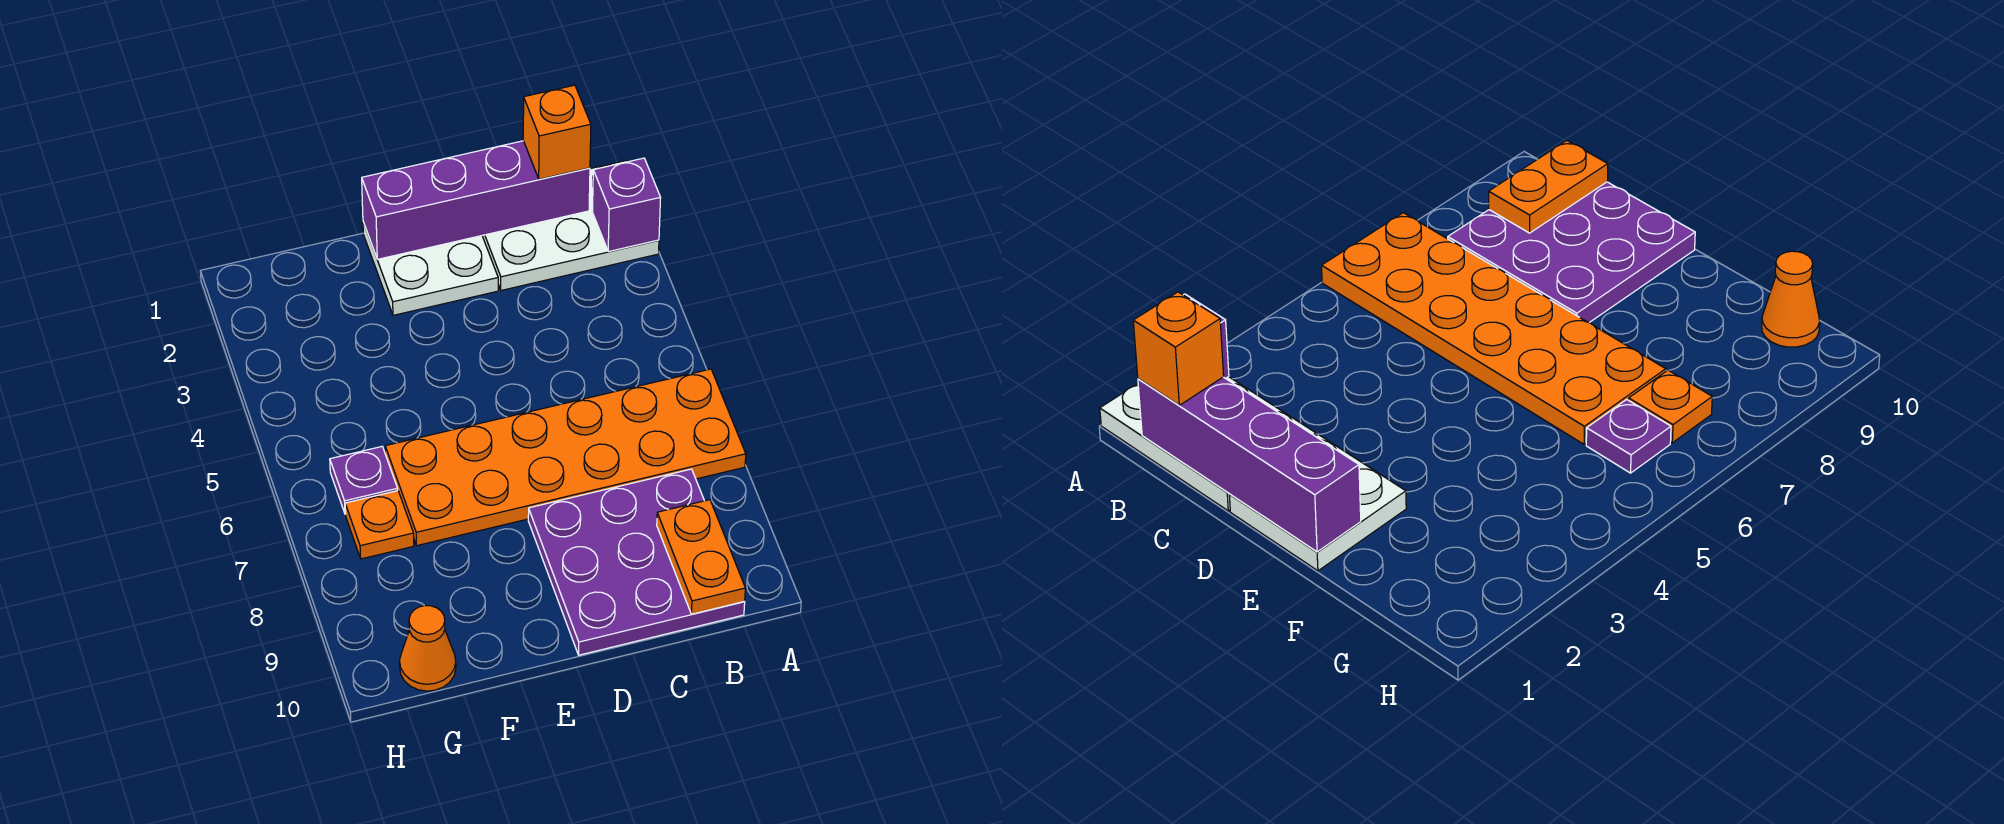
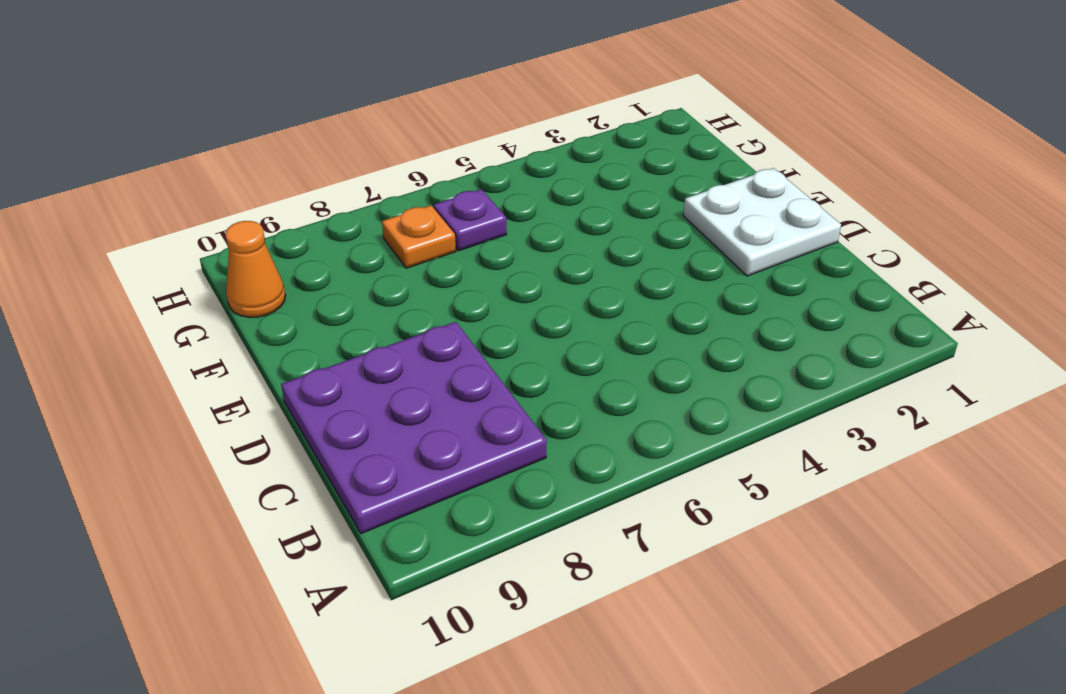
none -> white plate A1:C2 level 1
none -> orange plate A6:F7 level 1

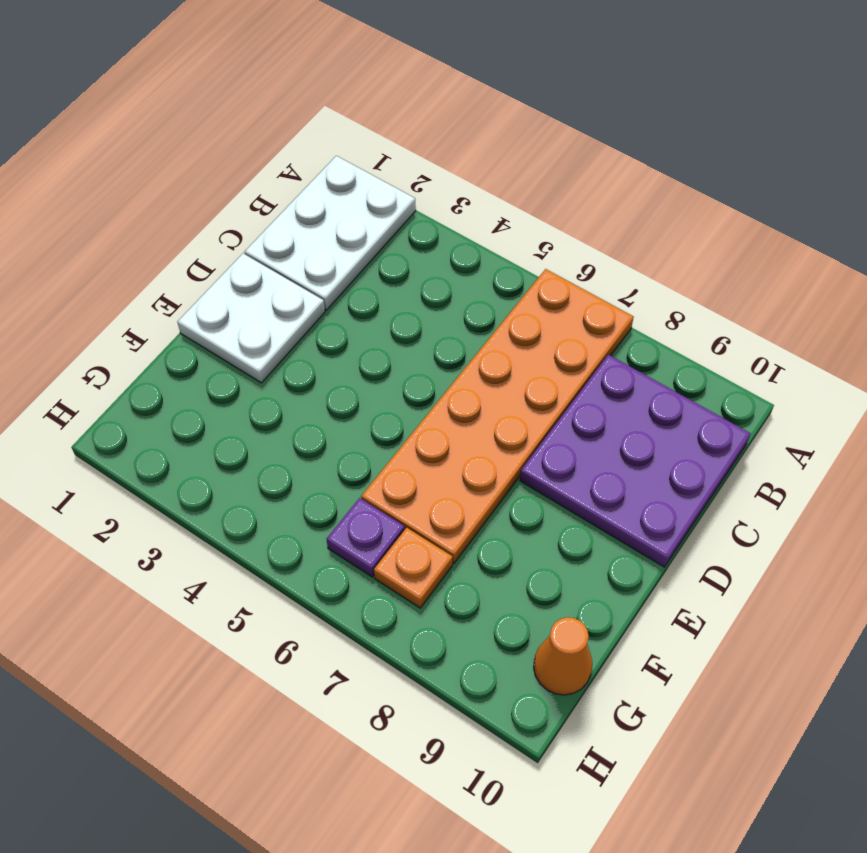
none -> purple brick A2 level 2
none -> purple brick B1:E1 level 2

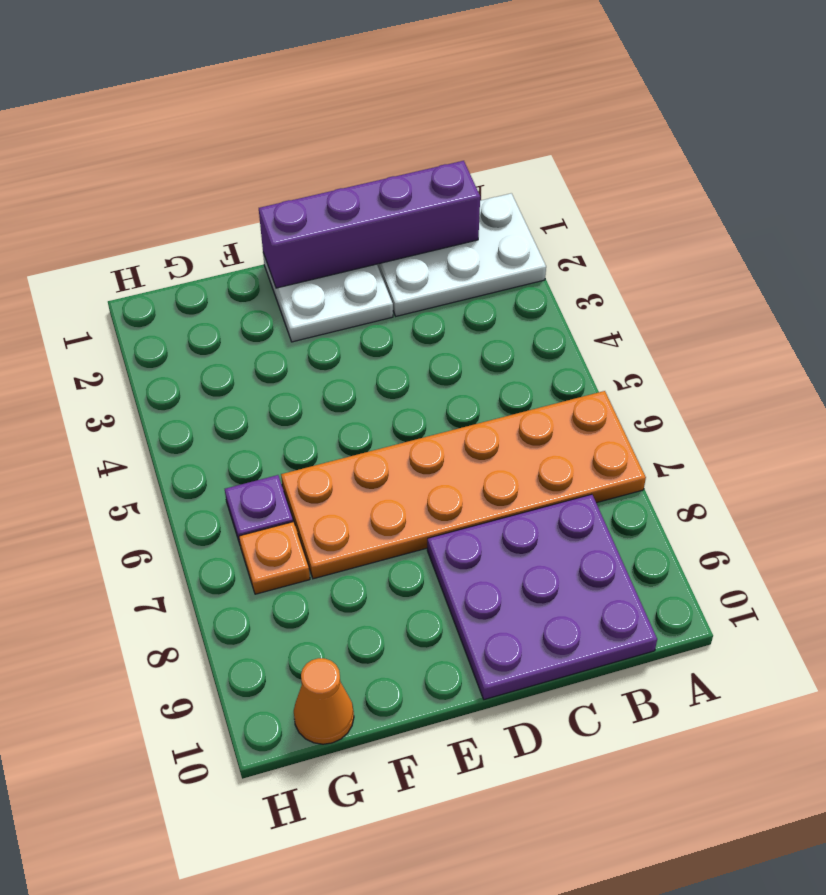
none -> purple brick A2 level 2
none -> orange plate B9:B10 level 2

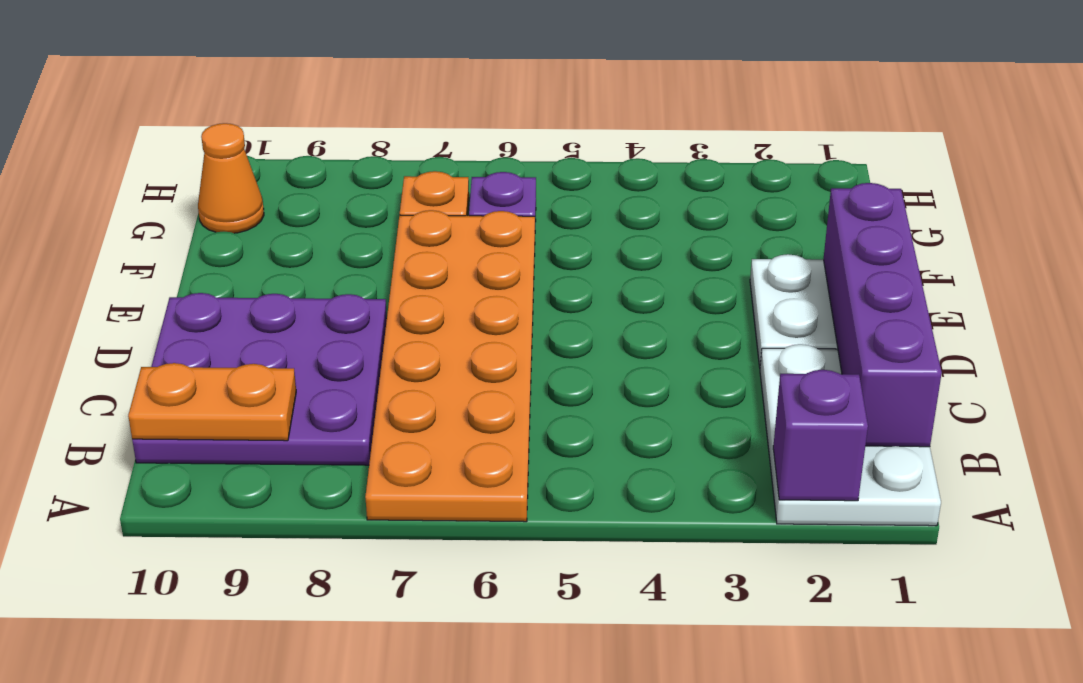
none -> orange brick B1 level 3

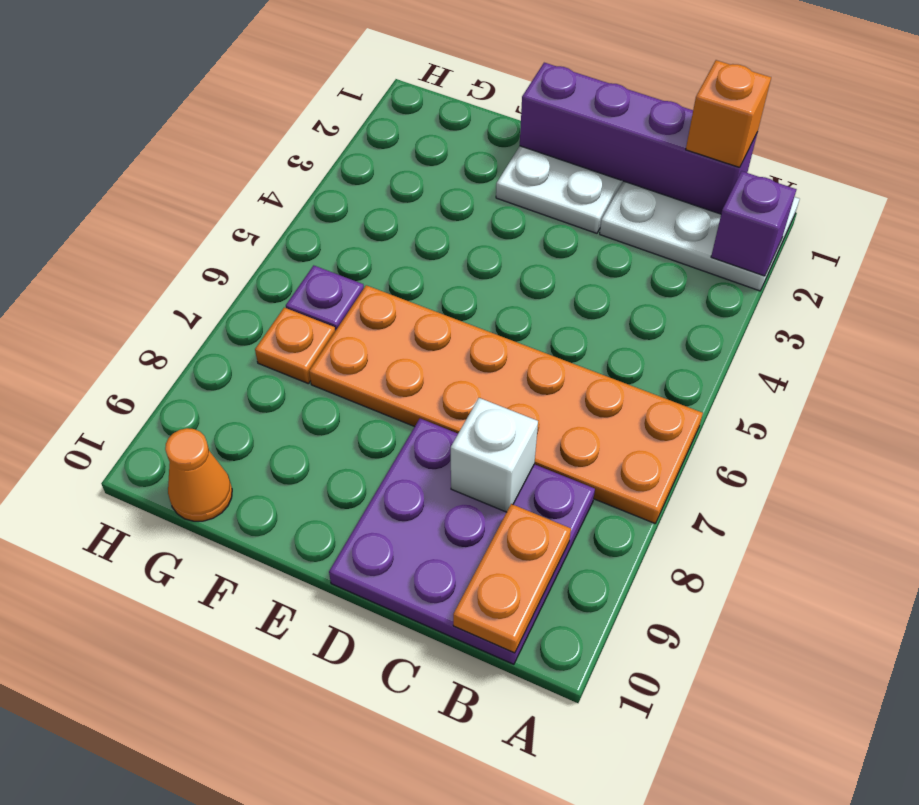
white brick C8 level 2 -> none

